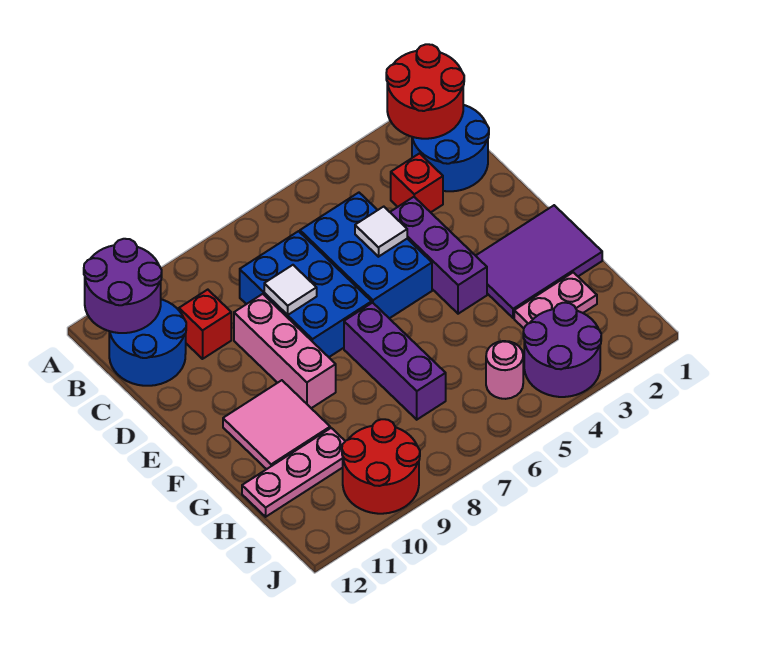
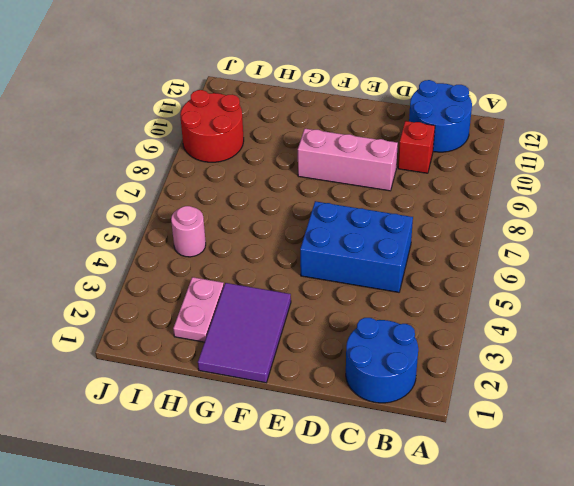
none -> red brick C3 level 1
none -> blue brick C7:E8 level 1
none -> purple brick D4:F4 level 1

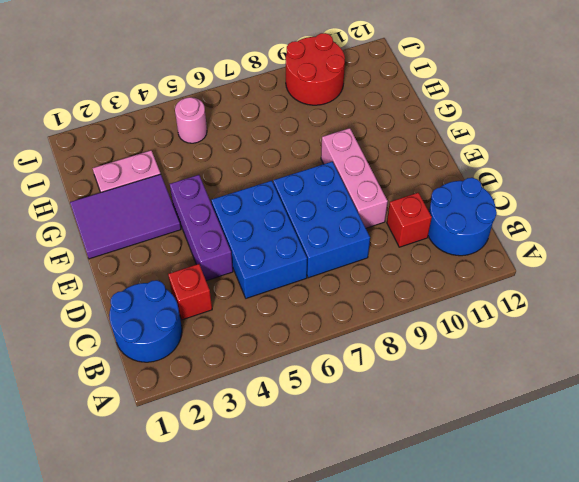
none -> purple brick F7:H7 level 1
none -> pink tile F10:G11 level 1
none -> pink plate H10:H12 level 1

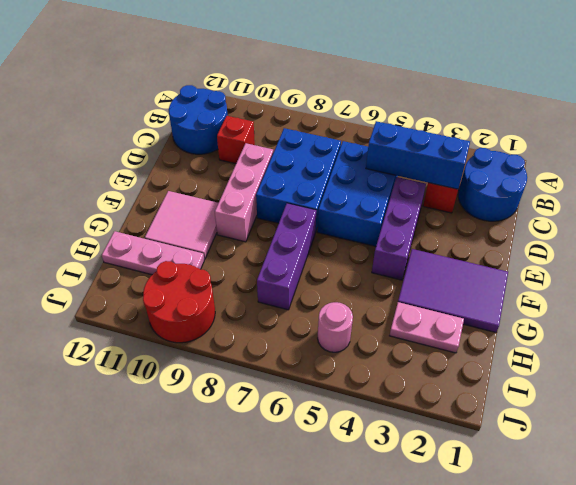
blue brick C3:C5 level 2 -> none
none -> purple round brick I3:J4 level 1
none -> red round brick A1:B2 level 2
none -> purple round brick A11:B12 level 2

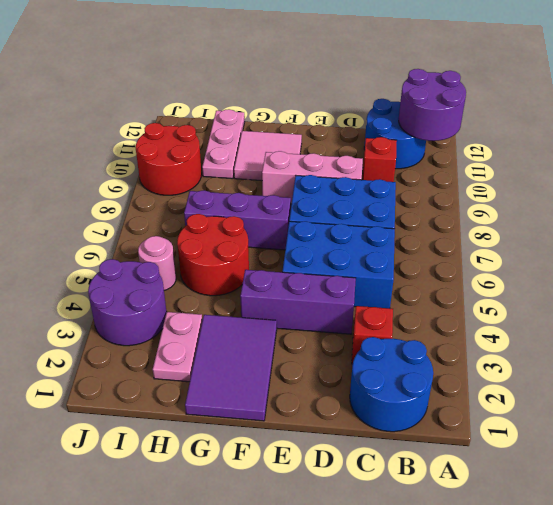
red round brick G5:H6 level 1 -> red round brick A1:B2 level 2
none -> white tile D5 level 2
none -> white tile D8 level 2

